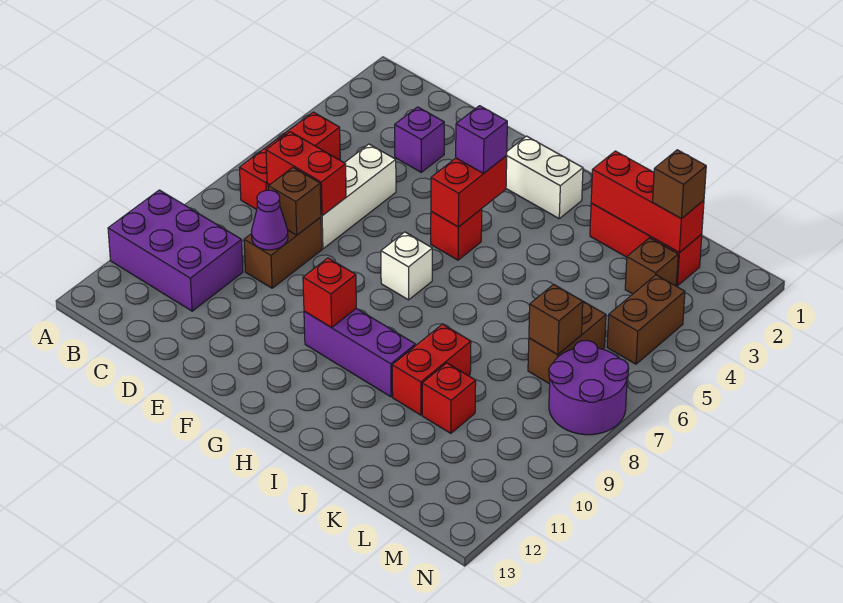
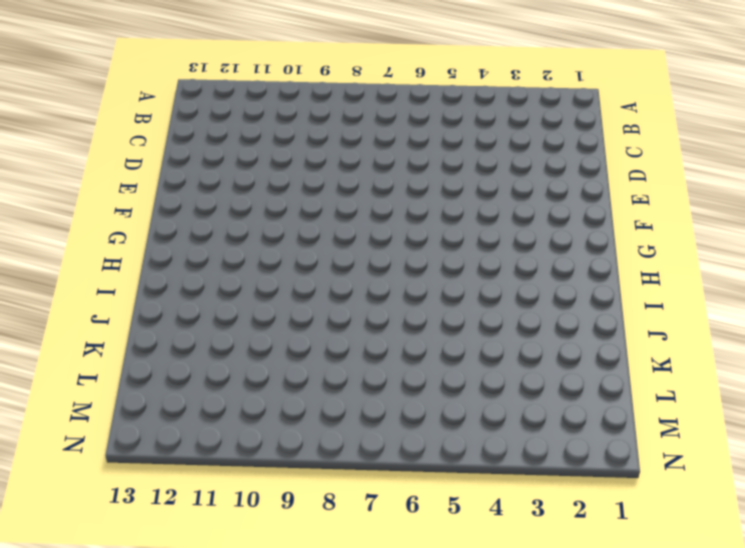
none -> purple brick A10:C11 level 1
none -> red brick B5:B7 level 1
none -> purple brick D3 level 1

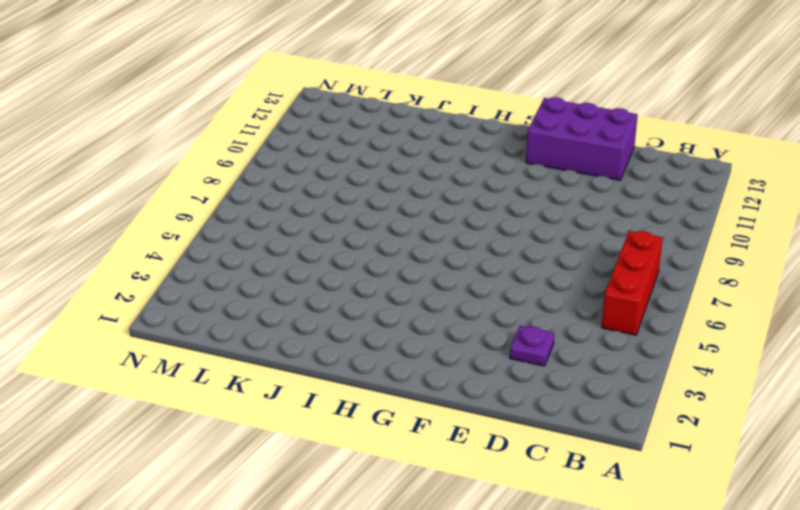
purple plate D3 level 1 -> purple brick D3 level 1
purple brick D12:F13 level 1 -> purple brick A10:C11 level 1
none -> white brick D5:D7 level 1
none -> brown brick D8:D9 level 1
none -> white brick G2:H2 level 1

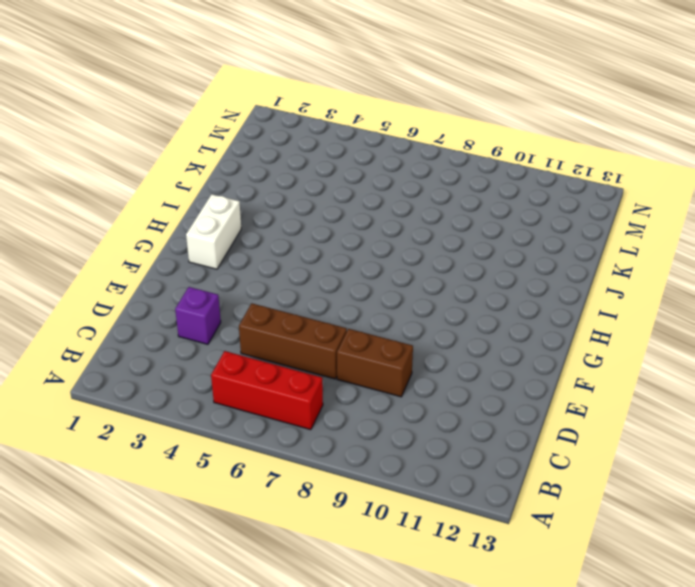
brown brick D5:D7 level 1 -> white brick D5:D7 level 1
none -> purple brick A10:C11 level 1
none -> red brick G5 level 1
none -> white brick G7 level 1

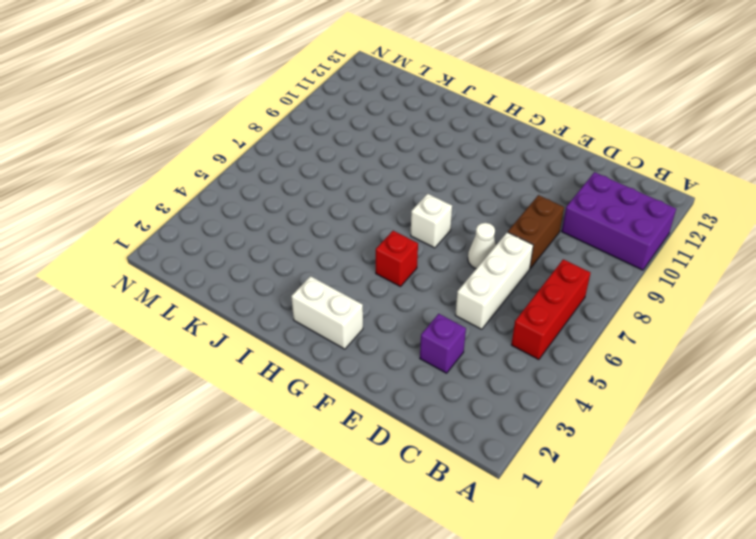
white cone E7 level 1 -> none
none -> purple brick G10:I10 level 1
none -> red brick J2:L2 level 1
none -> red brick J9:J10 level 1

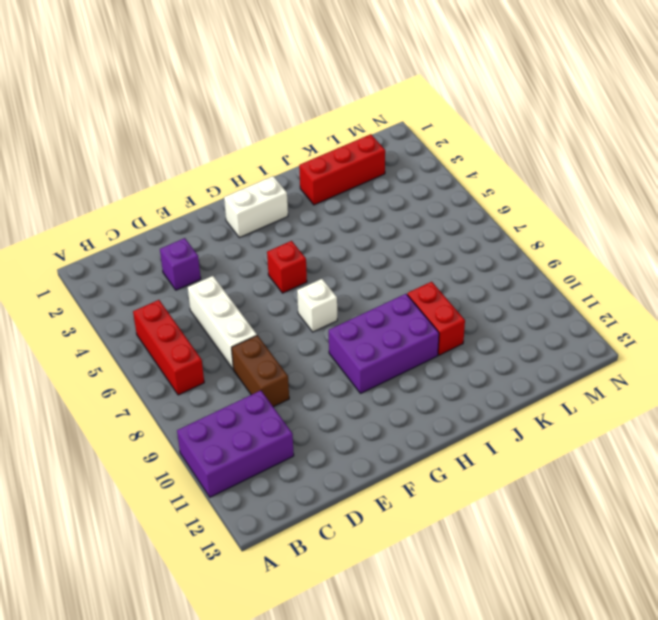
purple brick G9:I10 level 1 -> purple brick G10:I10 level 1
none -> red brick K10 level 1
none -> brown brick L3 level 1
none -> brown brick L6:L7 level 1

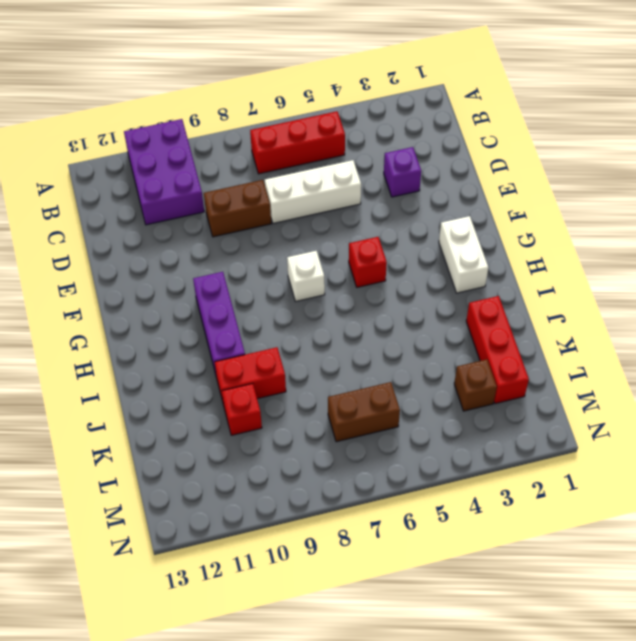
none -> brown brick M4:M5 level 1
none -> purple round brick M7:N8 level 1
none -> red brick C7:D7 level 2

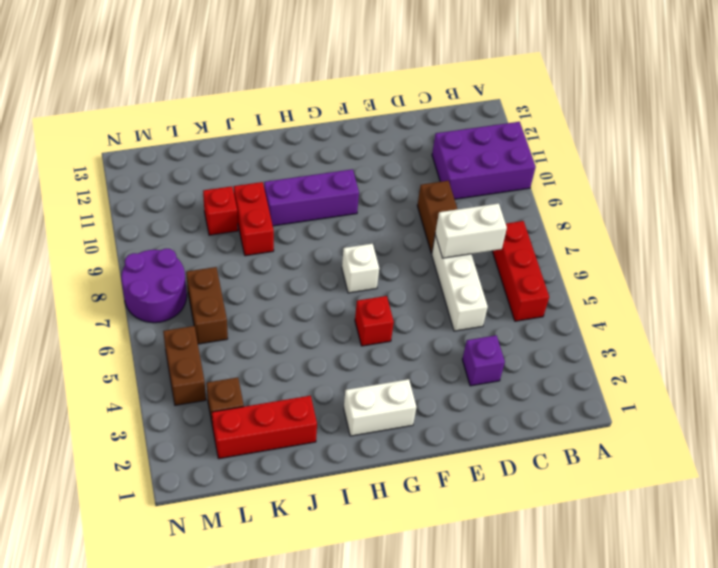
white brick C7:D7 level 2 -> red brick C7:D7 level 2
none -> brown brick D8 level 2
none -> purple cone D9 level 2
none -> red brick G4:G5 level 2

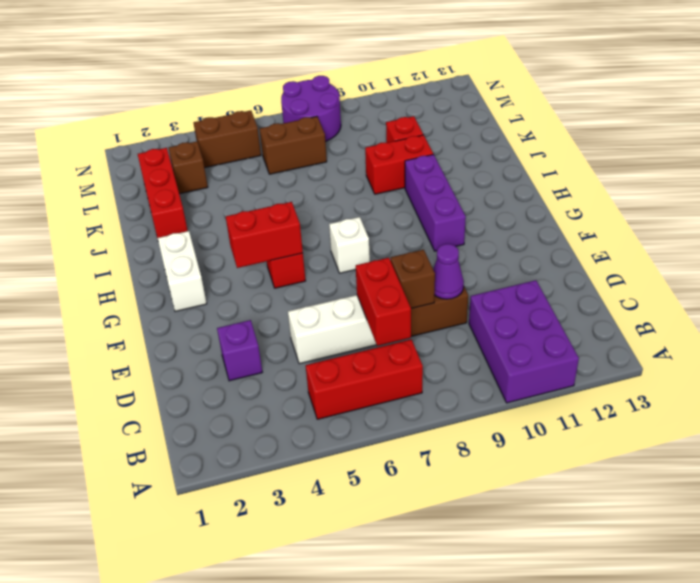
none -> red brick G10 level 2
none -> red brick J2:L2 level 2
none -> brown brick L7 level 2

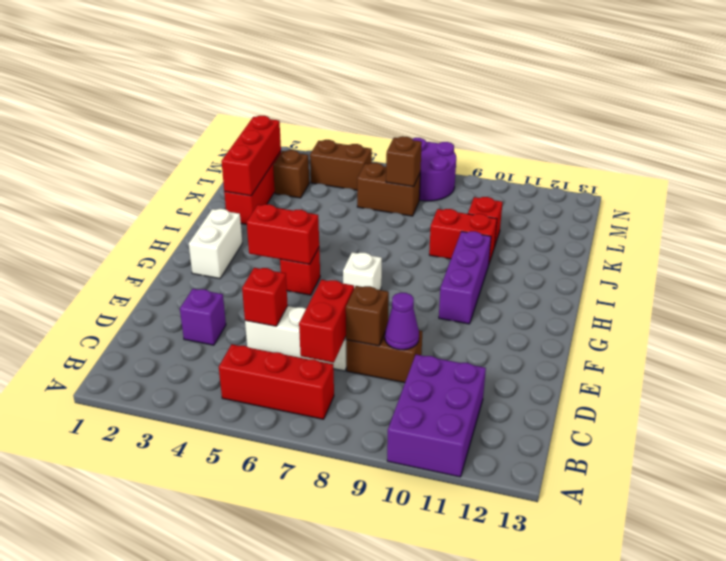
red brick D5 level 2 -> red brick G10 level 2
none -> purple brick G4 level 3
none -> brown brick L2 level 3

